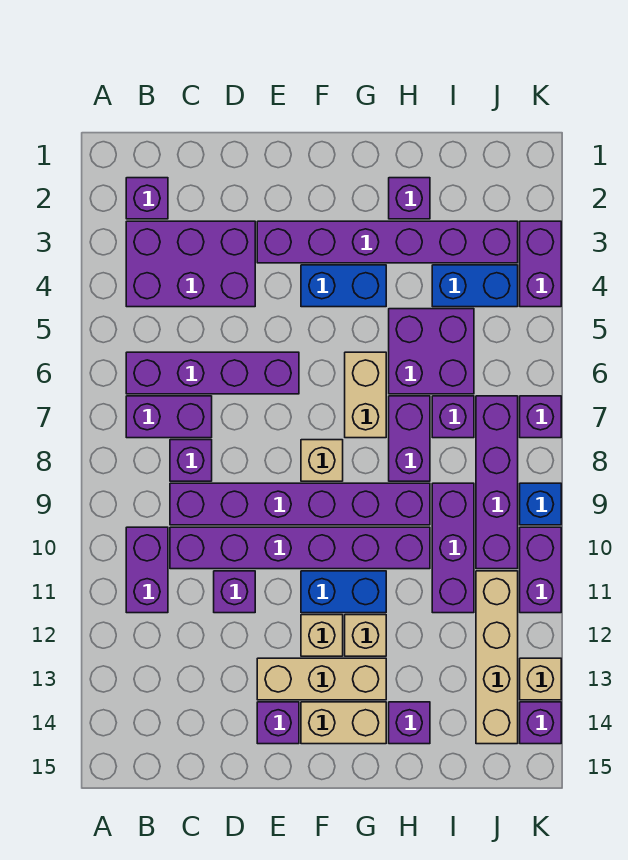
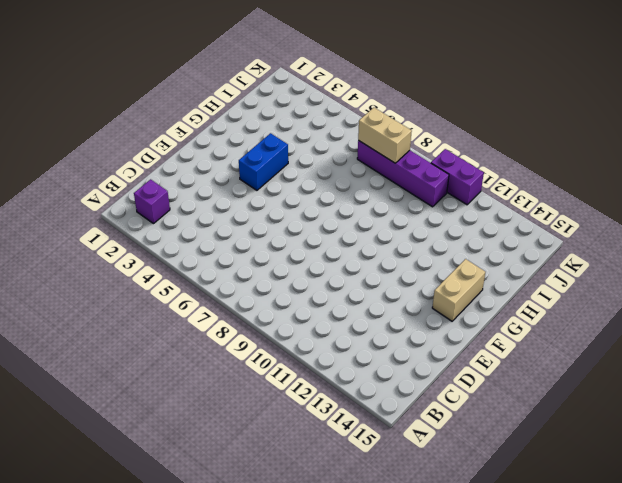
tan brick J7:J8 level 2 -> tan brick G6:G7 level 1
none -> purple brick B3:D4 level 1
none -> purple brick B6:E6 level 1
none -> purple brick B7:C7 level 1
none -> purple brick B10:B11 level 1

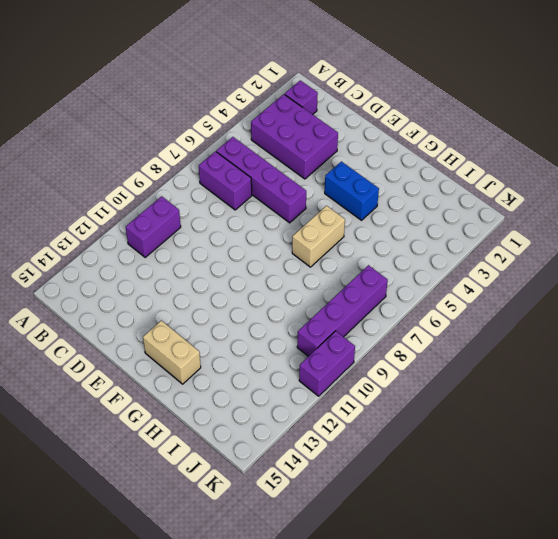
none -> purple brick C8 level 1
none -> purple brick C9:H9 level 1
none -> purple brick C10:H10 level 1
none -> purple brick D11 level 1

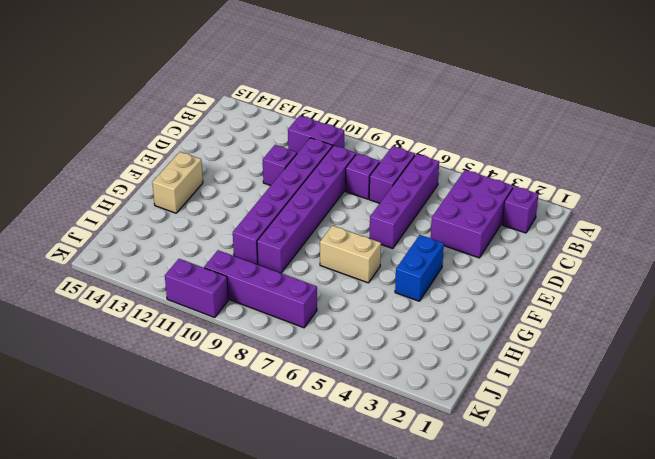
none -> purple brick E3:J3 level 1
none -> tan brick E13:G13 level 1
none -> purple brick E14 level 1
none -> tan brick F8 level 1

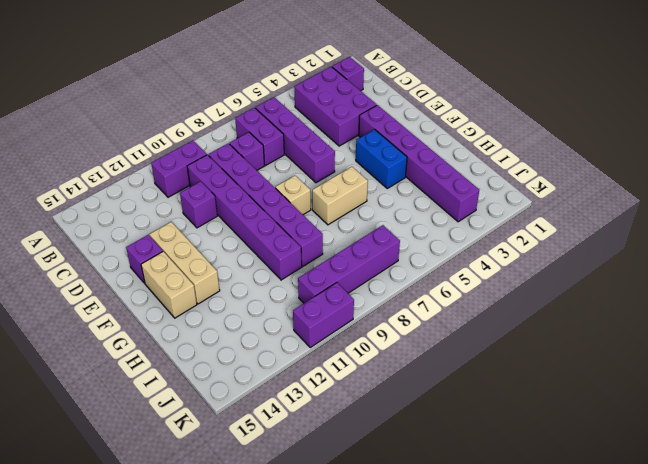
none -> blue brick F11:G11 level 1
none -> tan brick F12 level 1
none -> tan brick G12 level 1
none -> purple brick H2 level 1

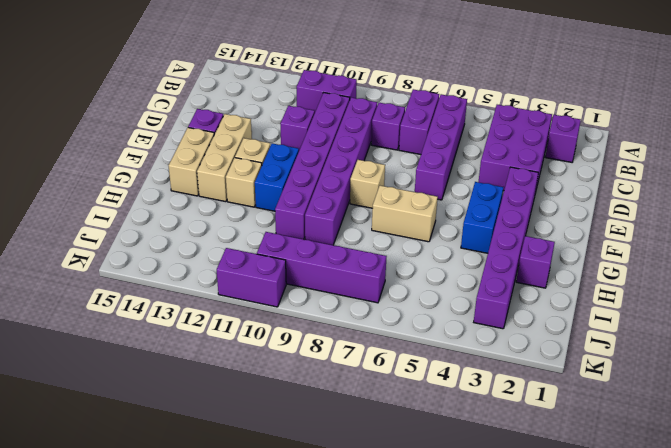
none -> purple brick H5:I6 level 1
none -> purple brick H7:H8 level 1
none -> purple brick H14 level 1
none -> blue brick I4:J4 level 1

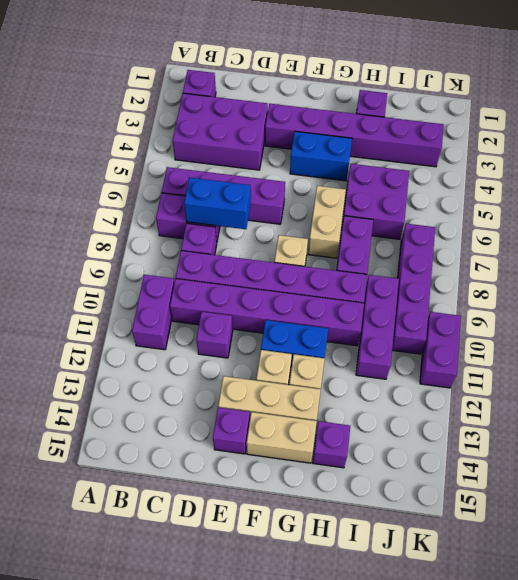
blue brick C7:D7 level 2 -> blue brick I4:J4 level 1
none -> purple brick I7 level 1
none -> tan brick J11:J14 level 1
none -> purple brick K3:K4 level 1
none -> purple brick K7 level 1

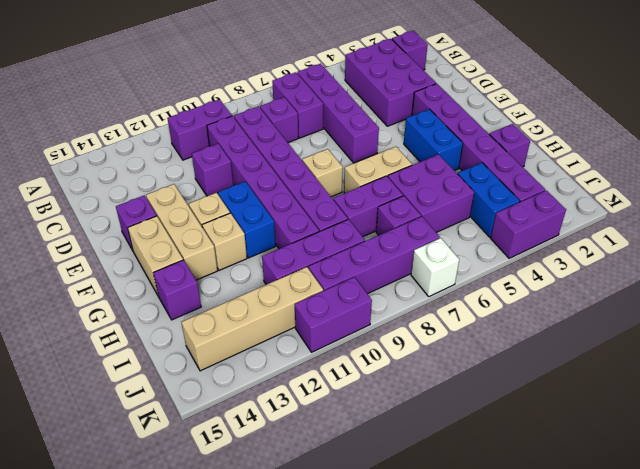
white brick K7 level 1 -> purple brick K7 level 1
none -> blue brick K9 level 1
none -> tan brick K13 level 1
none -> purple brick K14 level 1

